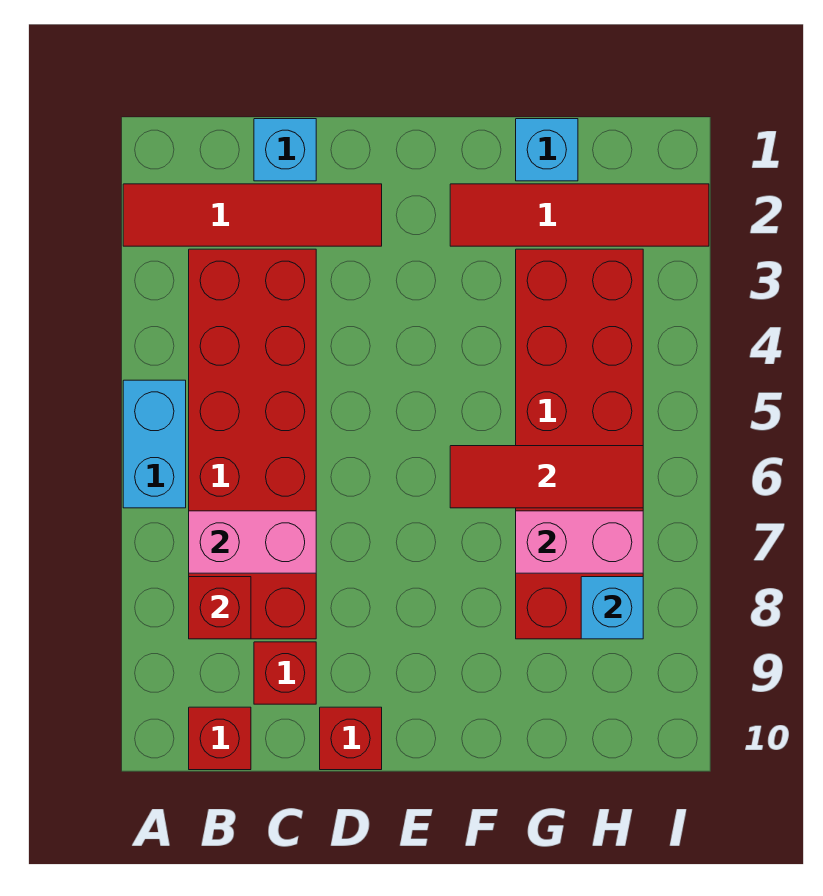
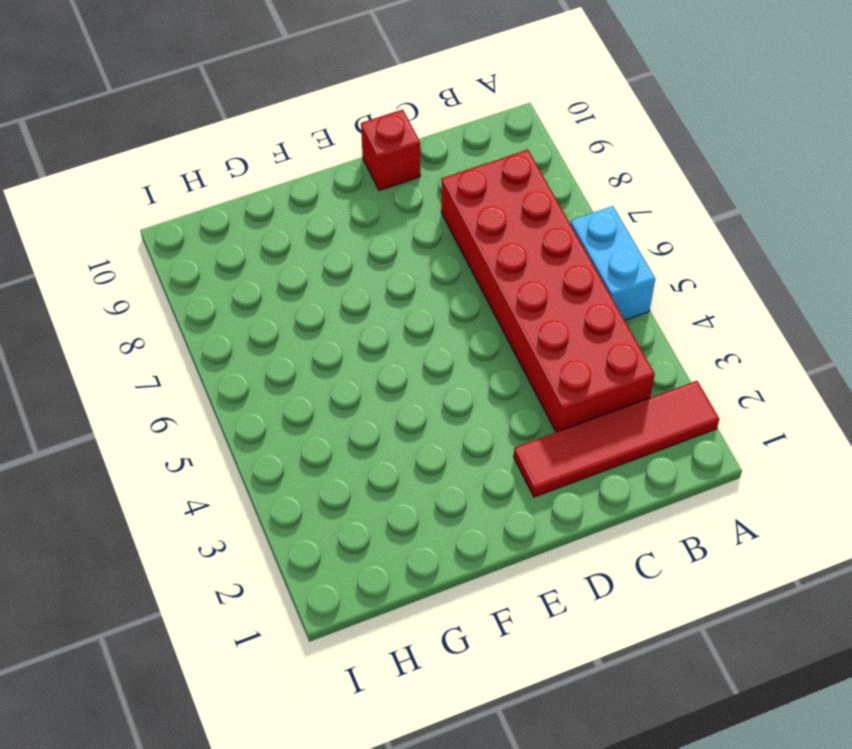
none -> red brick B10 level 1
none -> cyan brick C1 level 1
none -> red brick C9 level 1

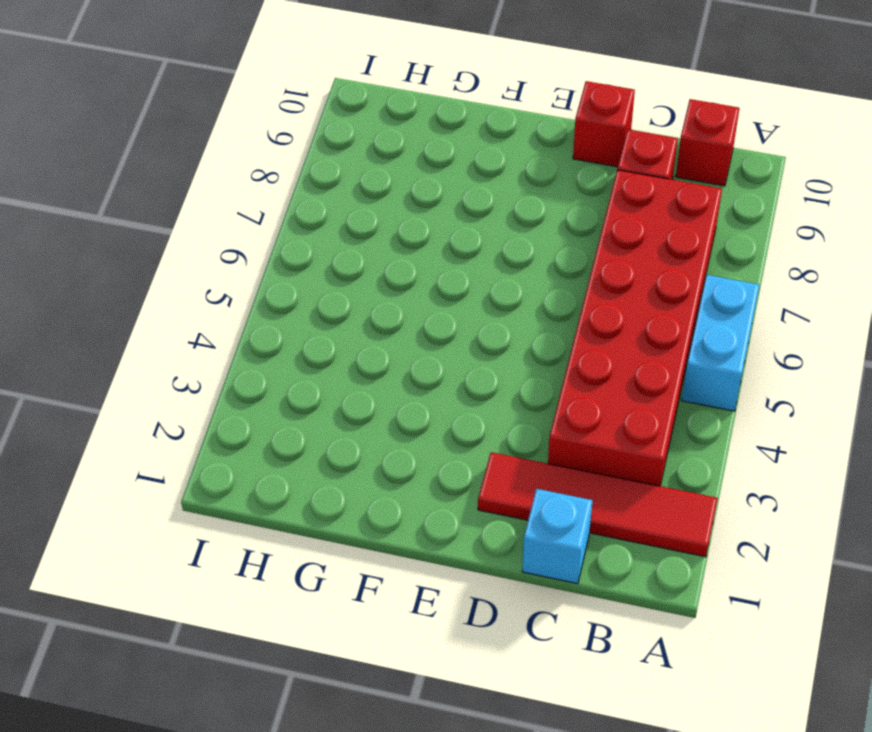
none -> red tile F2:I2 level 1
none -> cyan brick G1 level 1
none -> red brick G3:H8 level 1

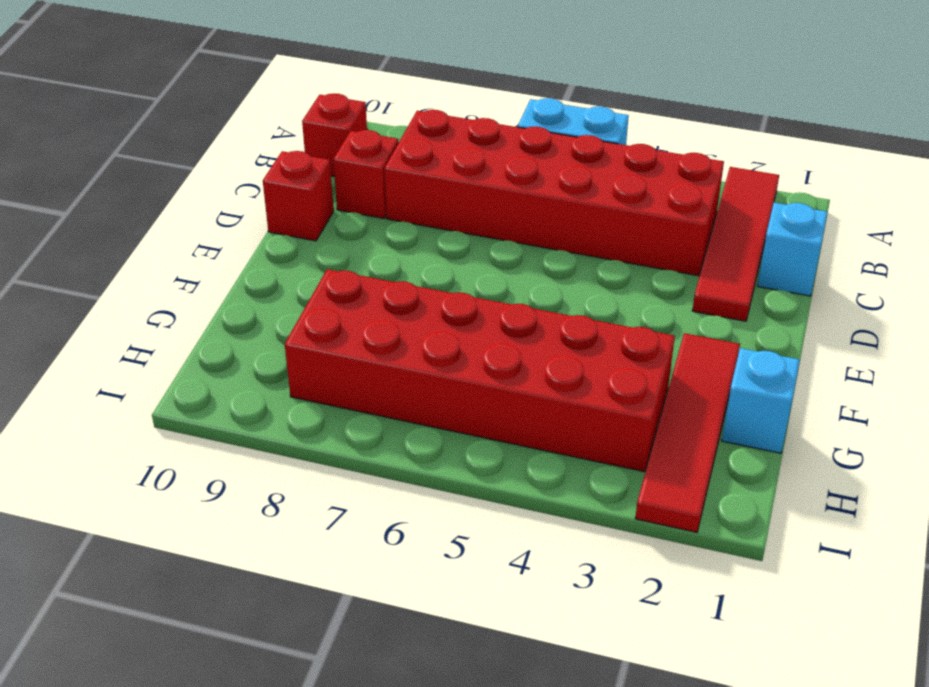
none -> pink brick B7:C7 level 2
none -> red brick B8 level 2
none -> red tile F6:H6 level 2

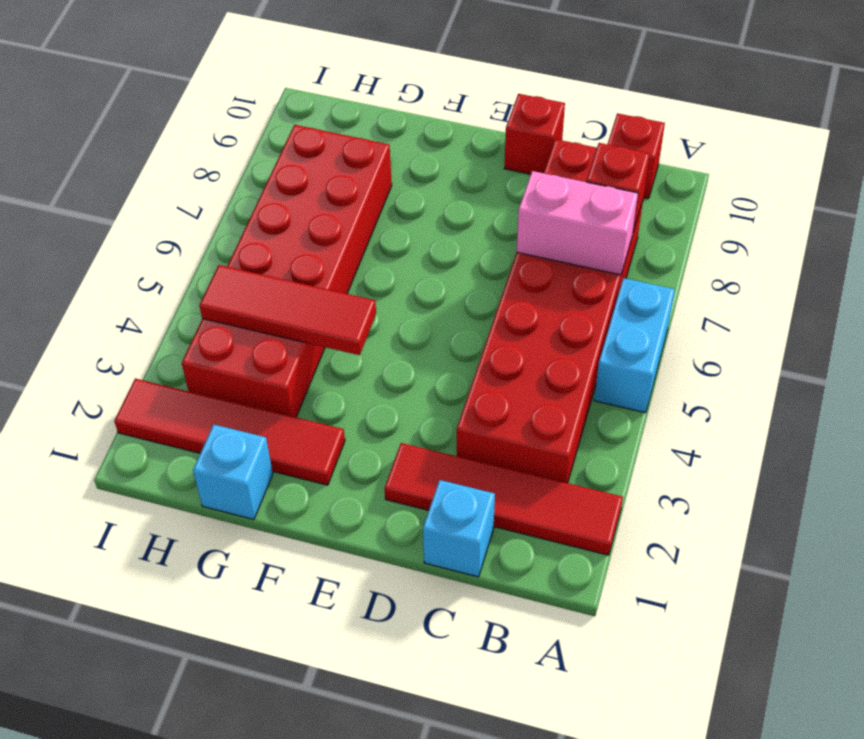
red tile F4:H4 level 2 -> red tile F6:H6 level 2
none -> pink brick G7:H7 level 2
none -> cyan brick H8 level 2

